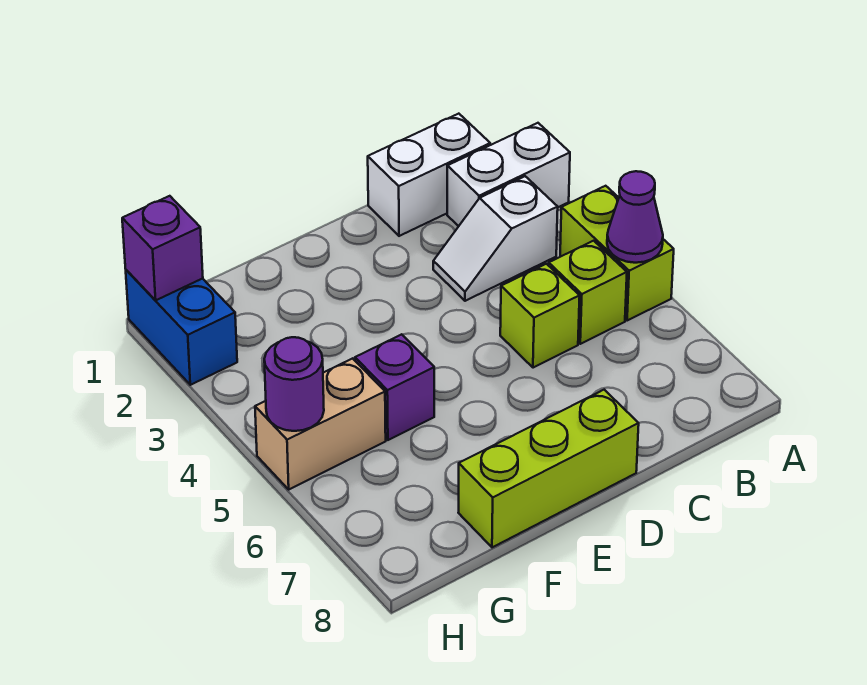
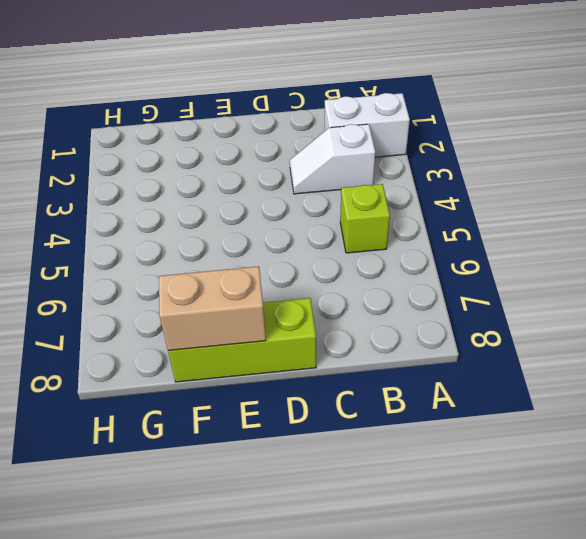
tan brick E8:F8 level 2 -> tan brick G5:H5 level 1
none -> lime brick A4:A5 level 1
none -> white brick B1:C1 level 1
none -> lime brick C5 level 1

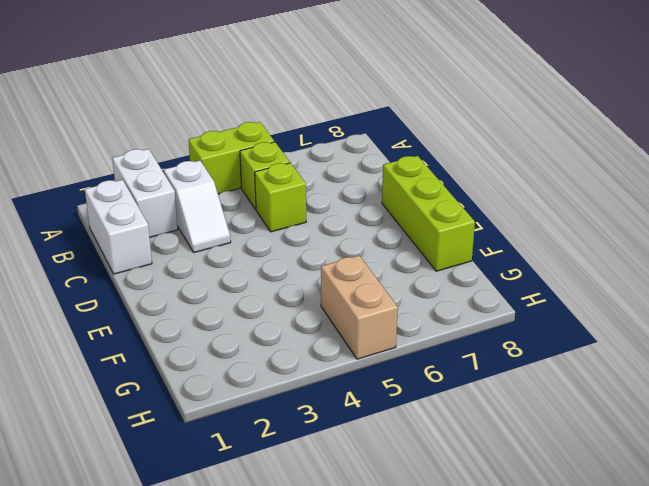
none -> purple brick F5 level 1
none -> blue brick H1:H2 level 1
none -> purple cone A5 level 2

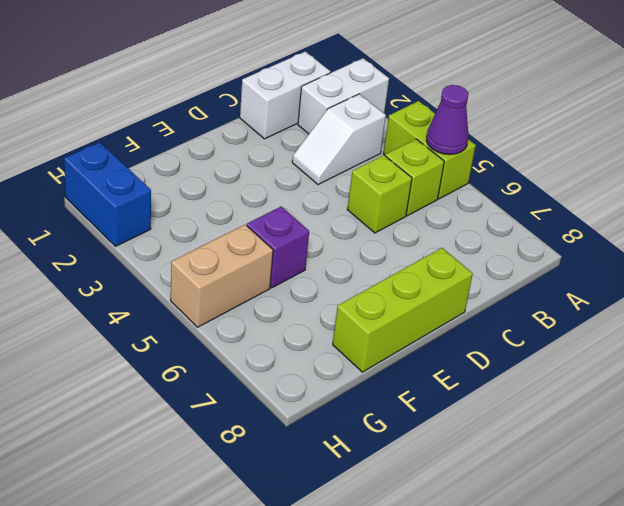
none -> purple brick H1 level 2
none -> purple round brick H5 level 2

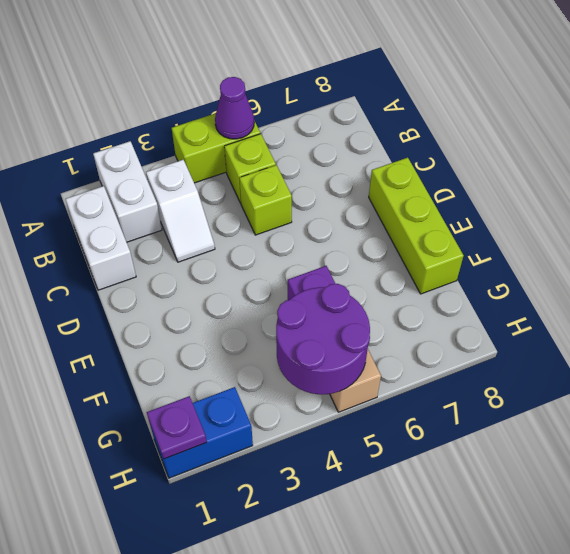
purple round brick G4:H5 level 2 -> purple round brick H5 level 2
purple plate H1 level 2 -> purple brick H1 level 2

